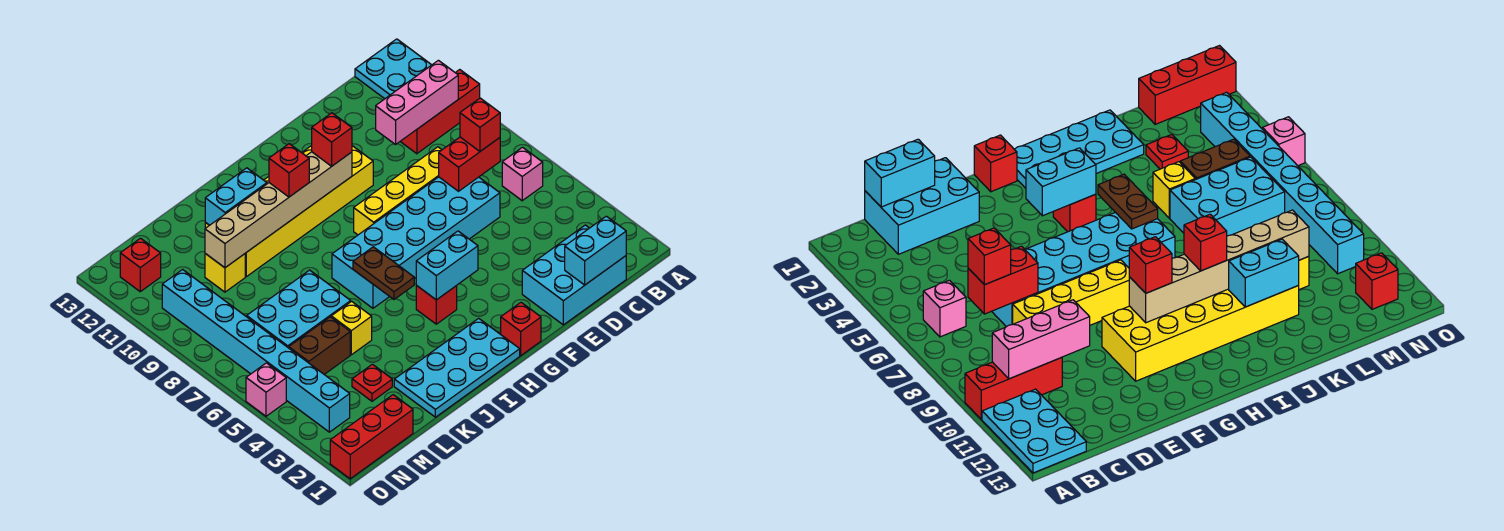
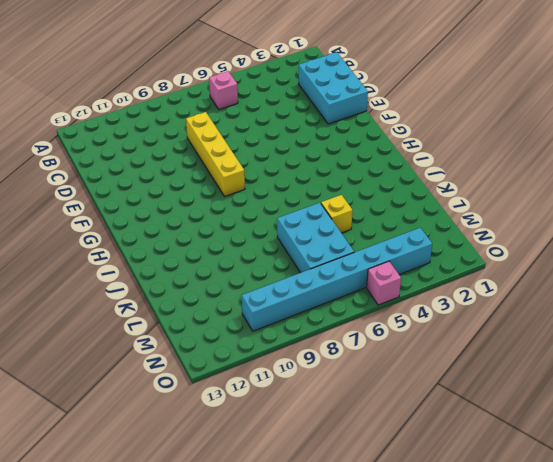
none -> red brick A10:C10 level 1
none -> cyan plate A11:B13 level 1
none -> cyan brick D6:I7 level 1

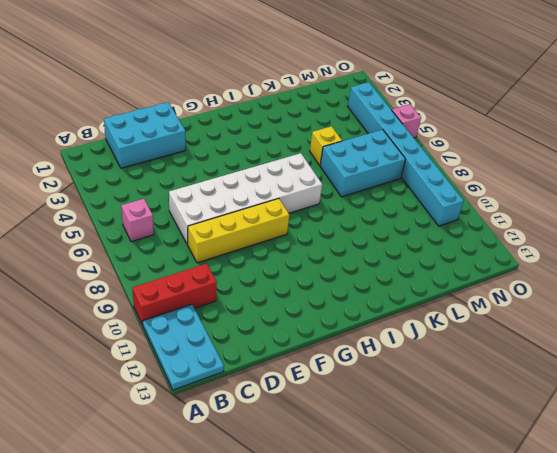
white brick D6:I7 level 1 -> cyan brick D6:I7 level 1
none -> yellow brick F10:K11 level 1
none -> red brick G1 level 1
none -> cyan plate H1:K2 level 1

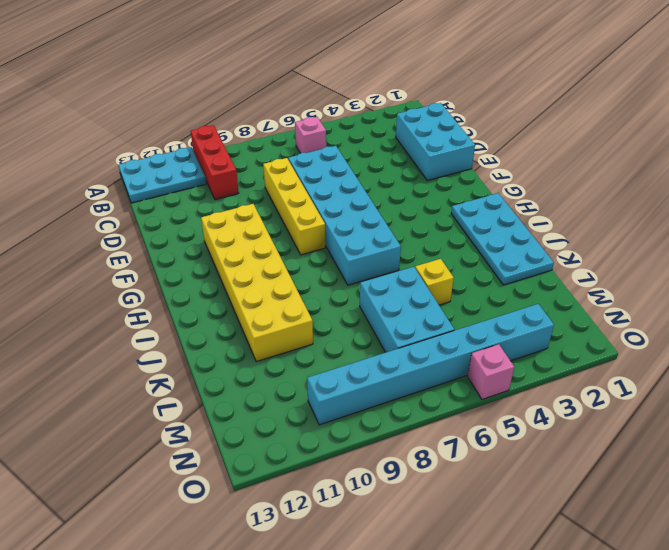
none -> red brick G1 level 1
none -> red brick H4 level 1
none -> red plate L3 level 1

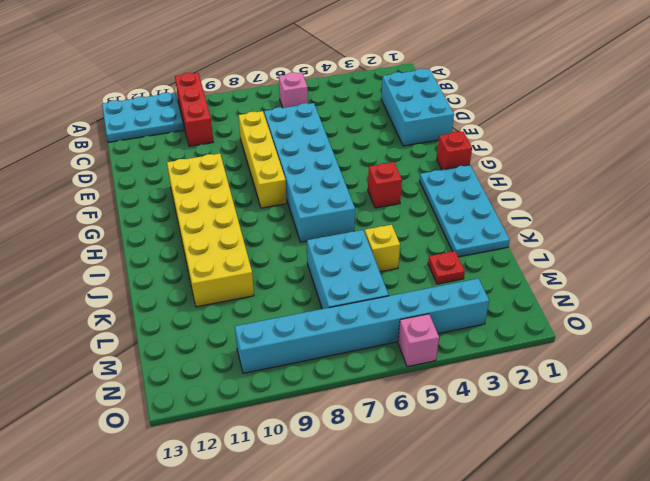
none -> brown brick L5:M5 level 1
none -> yellow brick L10 level 1
none -> red brick M1:O1 level 1

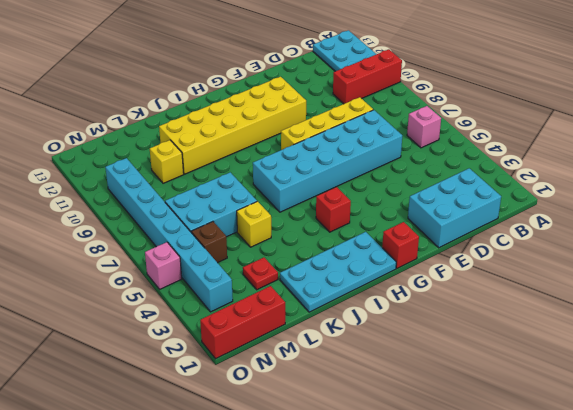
brown brick M5 level 1 -> brown brick L5:M5 level 1
none -> red brick N12 level 1
none -> pink brick B10:D10 level 2
none -> cyan brick C1:D1 level 2

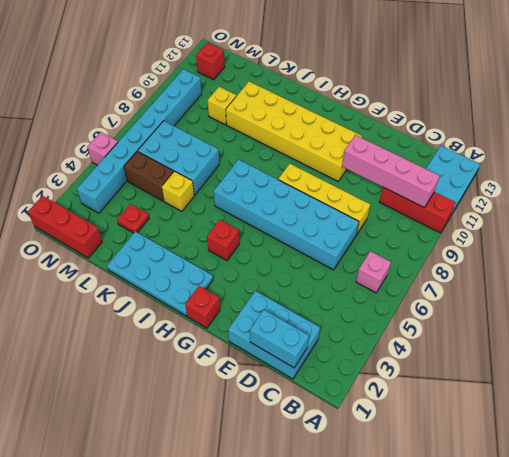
pink brick B10:E10 level 2 -> pink brick B10:D10 level 2
none -> red brick C7:D7 level 2
none -> cyan brick G4:H4 level 2
none -> tan brick G10:L10 level 2

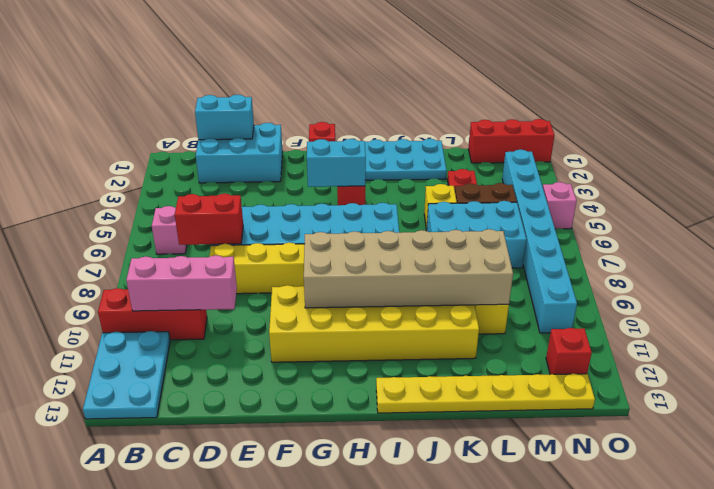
tan brick G9:L10 level 2 -> tan brick G10:L10 level 2
yellow plate I13:N13 level 1 -> none
none -> brown plate I5:I6 level 2
none -> cyan brick J11:K11 level 2
none -> red brick C7 level 3

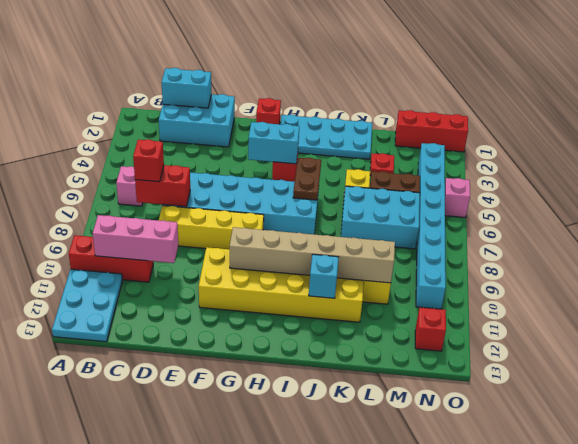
cyan brick J11 level 2 -> cyan brick J11:K11 level 2
none -> red brick G10 level 3
none -> red brick I10 level 3

